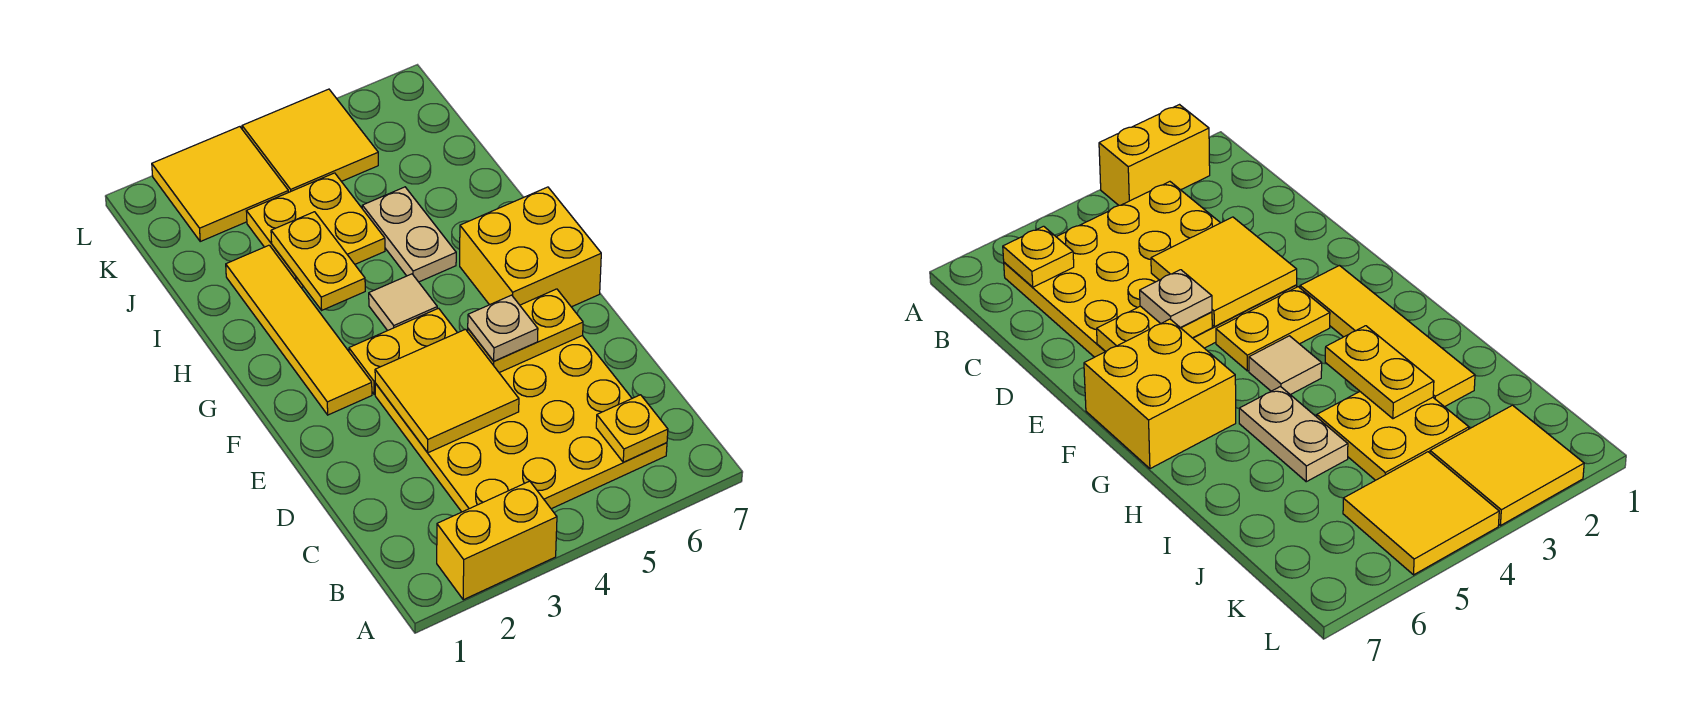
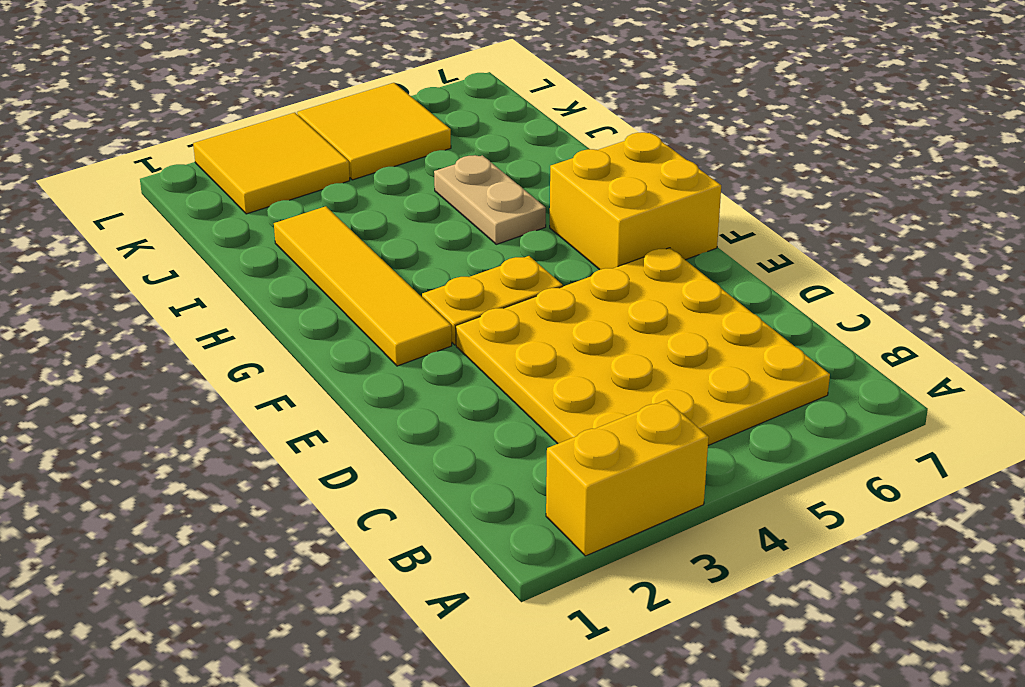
none -> tan tile G4 level 1
none -> yellow plate I3:J4 level 1
none -> yellow plate B6 level 2

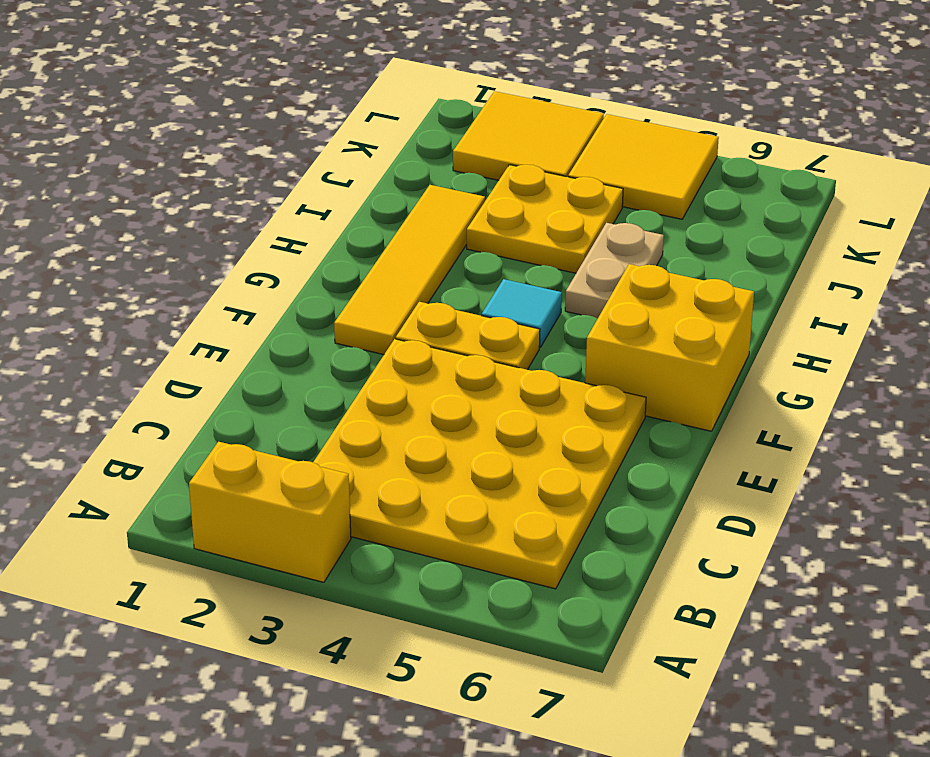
cyan tile G4 level 1 -> tan tile G4 level 1
none -> yellow plate B6 level 2
none -> yellow tile D3:E4 level 2
none -> yellow plate E5:E6 level 2

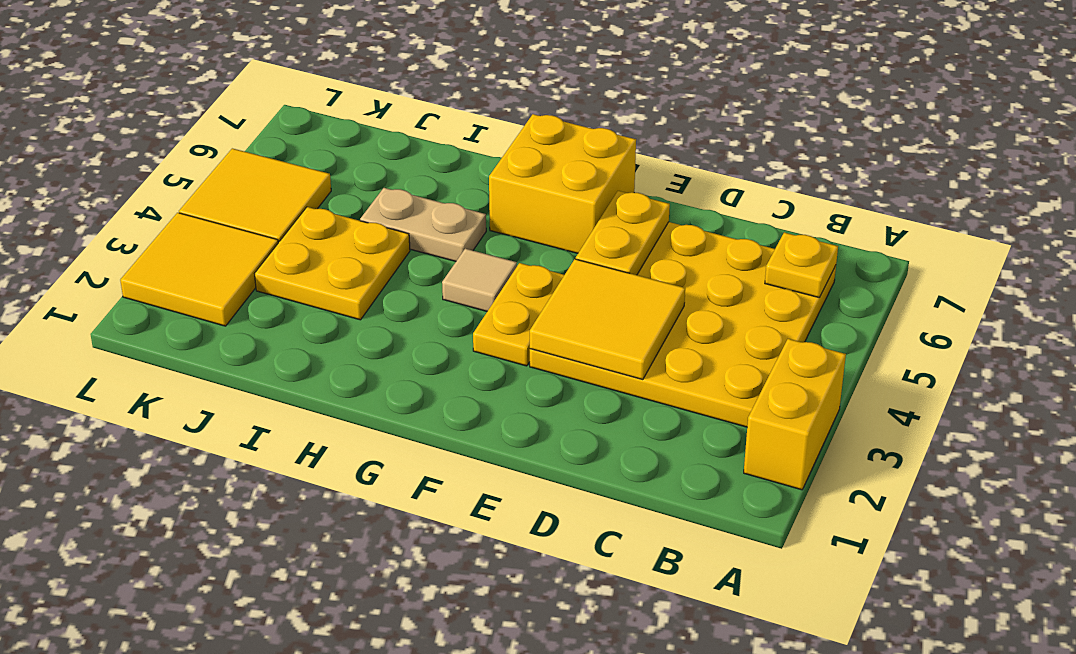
none -> yellow tile F2:I2 level 1
none -> yellow plate H3:I3 level 2
none -> tan plate E5 level 3

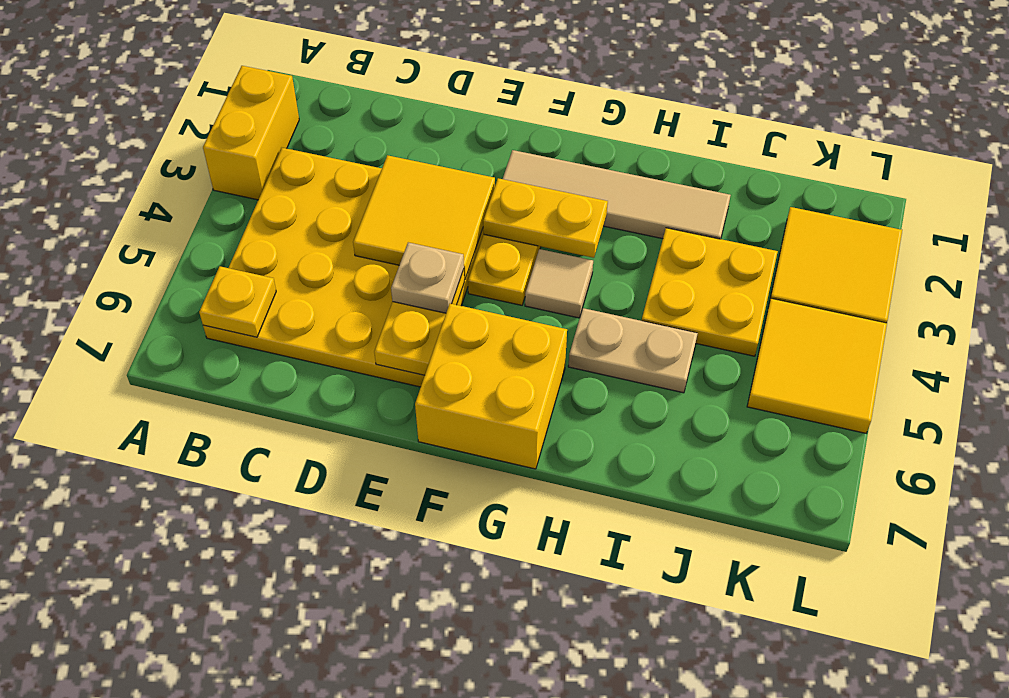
tan tile F2:I2 level 1 -> yellow tile F2:I2 level 1
yellow plate F3:G3 level 2 -> yellow plate H3:I3 level 2

